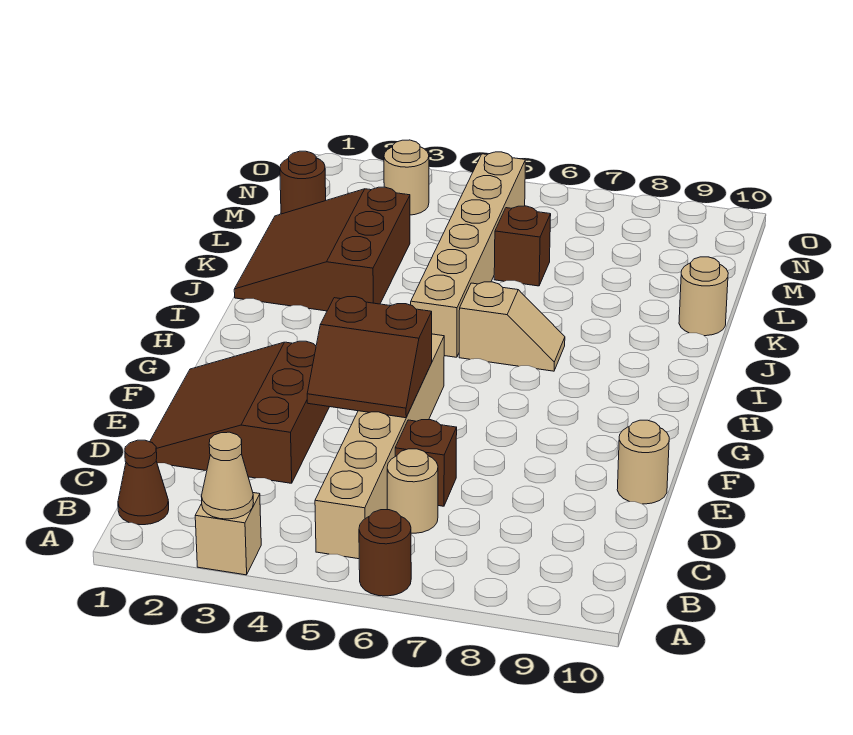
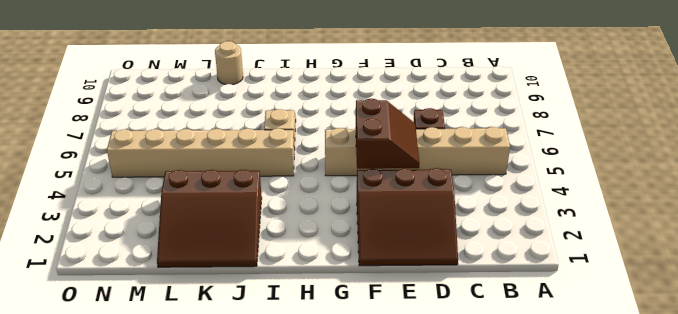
none -> tan brick A3 level 1
none -> brown round brick A6 level 1
none -> brown cone B1 level 1

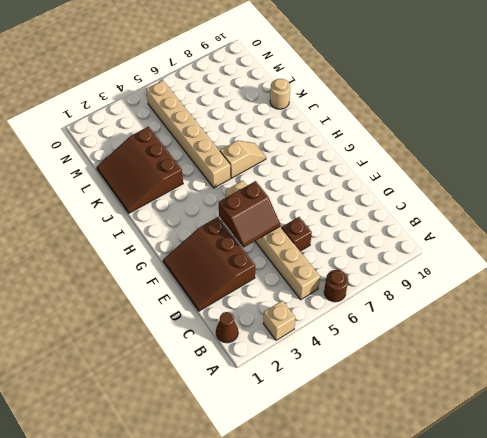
none -> tan round brick C6 level 1
none -> tan round brick E10 level 1
none -> brown brick L6 level 1

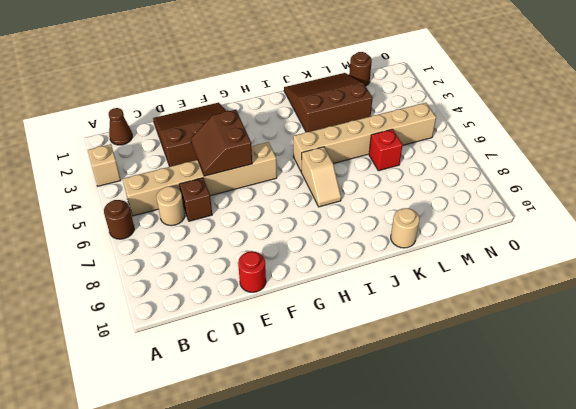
red round brick E10 level 1 -> tan round brick E10 level 1
red brick L6 level 1 -> brown brick L6 level 1
none -> tan round brick N3 level 1
none -> tan cone A3 level 2

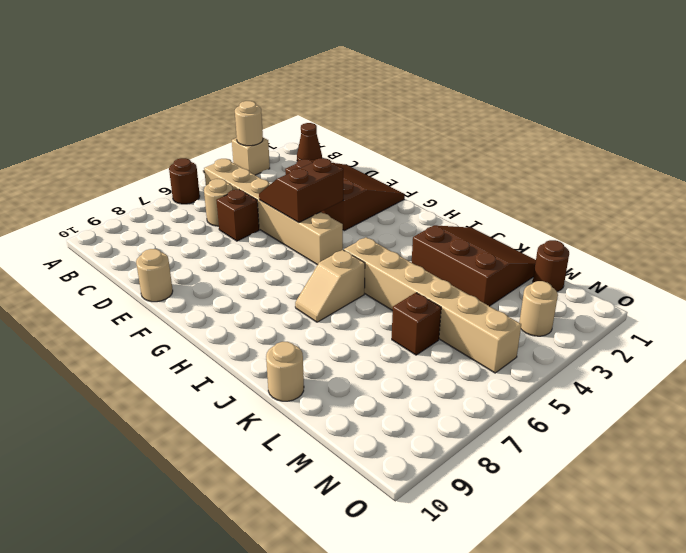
tan round brick A3 level 2 -> tan cone A3 level 2

